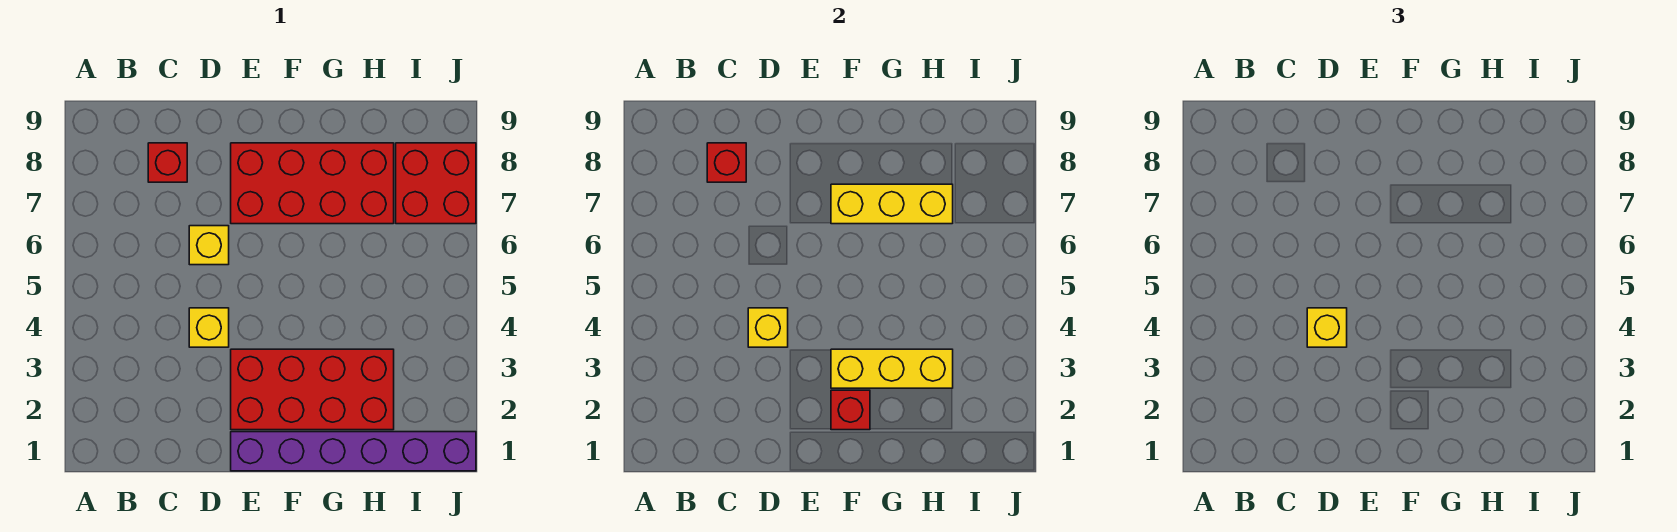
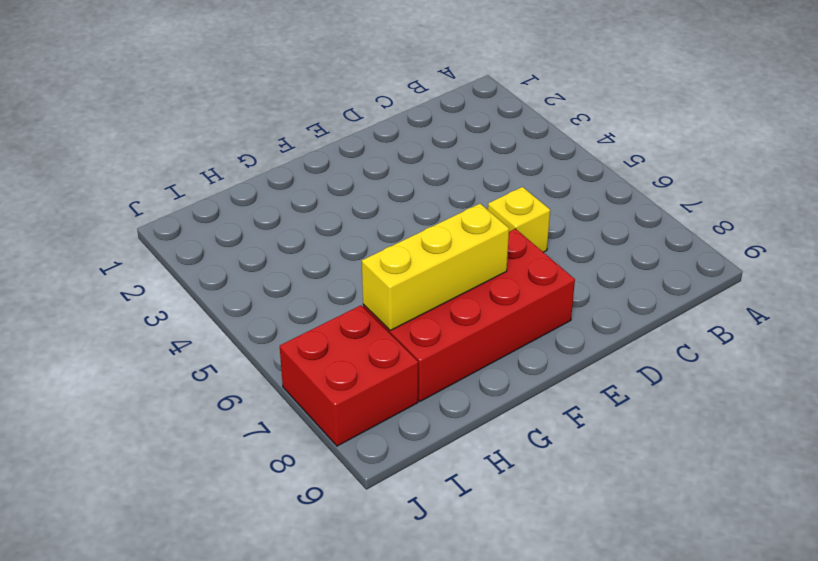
none -> red brick C8 level 1
none -> yellow brick D4 level 1
none -> purple brick E1:J1 level 1

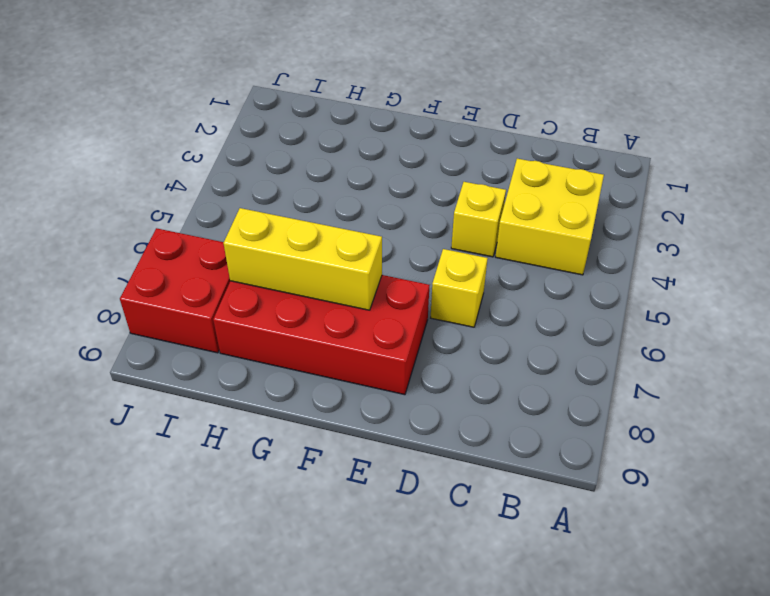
yellow brick B3:C4 level 1 -> none
none -> red brick C8 level 1
none -> purple brick E1:J1 level 1
none -> red brick E2:H3 level 1

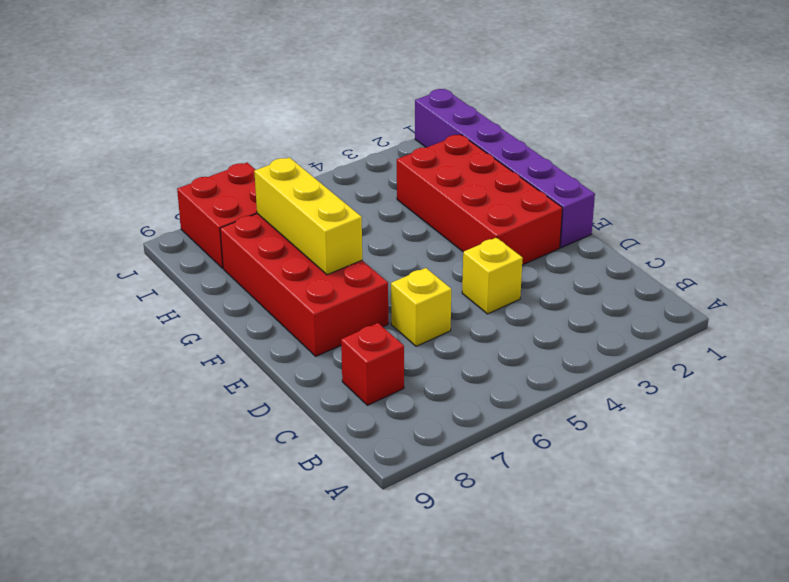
none -> red brick C8 level 2
none -> yellow brick D4 level 2
none -> red brick F2 level 2

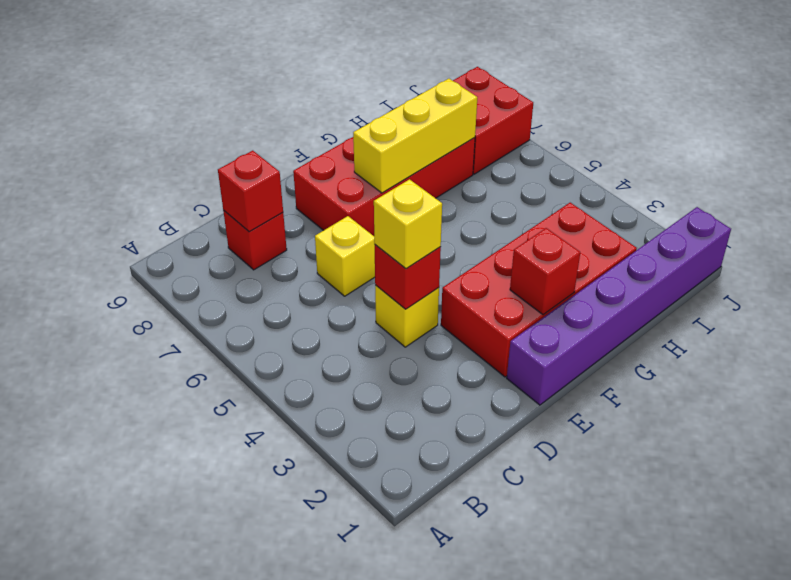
red brick D4 level 2 -> yellow brick D4 level 2
none -> yellow brick F3:H3 level 2

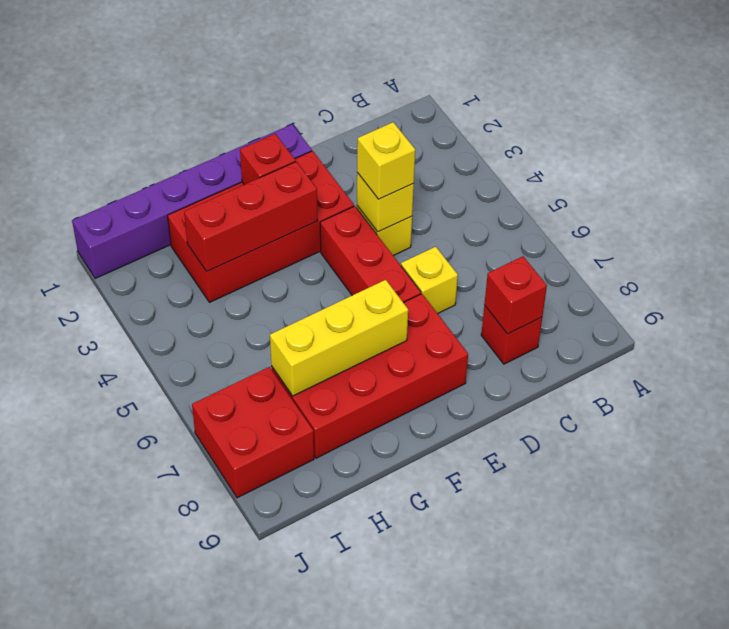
red brick E4:E6 level 1 -> none
red brick F3:H3 level 2 -> yellow brick F3:H3 level 2

